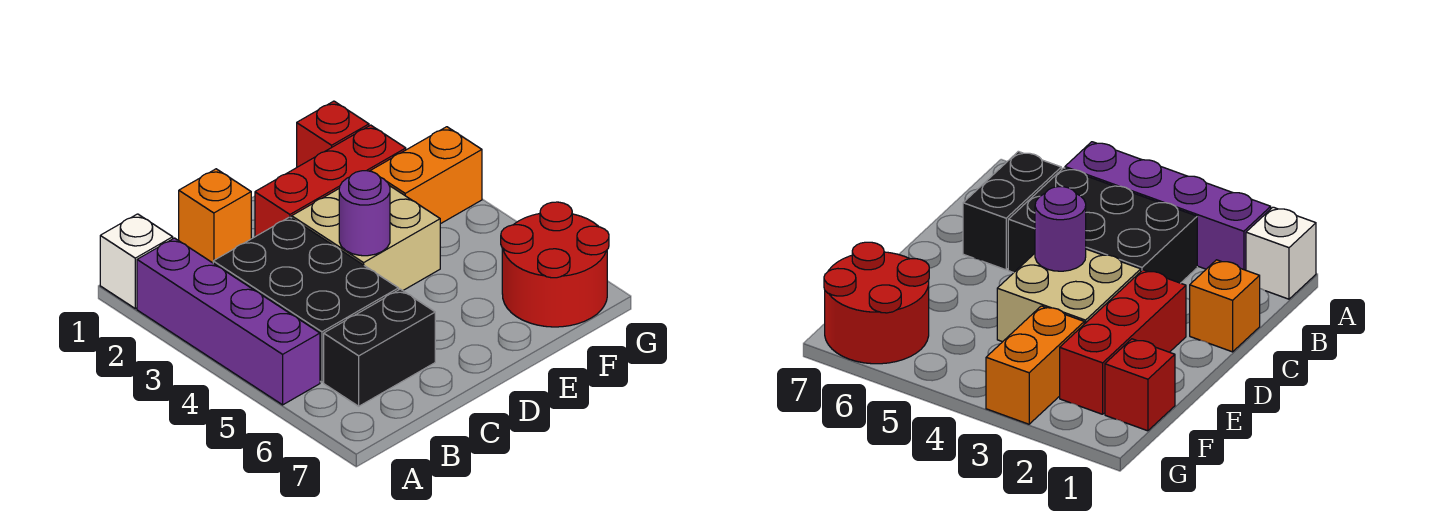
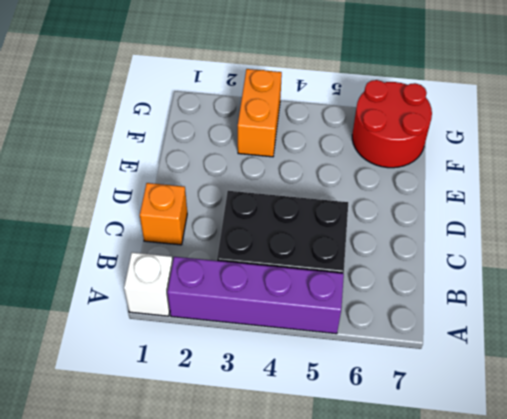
none -> black brick B6:C6 level 1
none -> red brick D2:F2 level 1

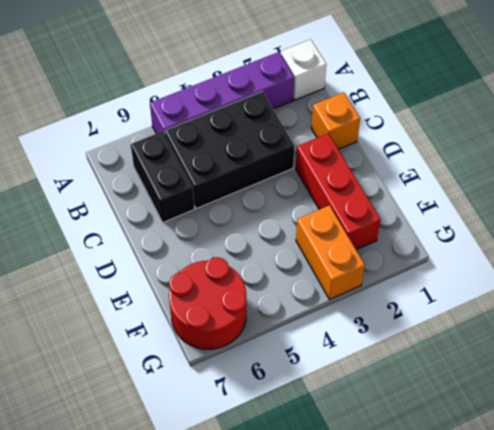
none -> tan brick D3:E4 level 1
none -> red brick F1 level 1

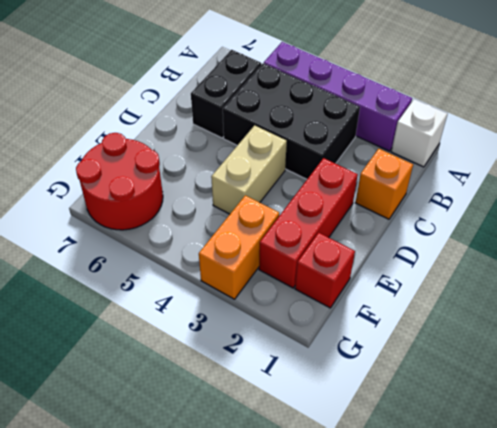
tan brick D4:E4 level 1 -> tan brick D3:E4 level 1
none -> purple round brick D4 level 2

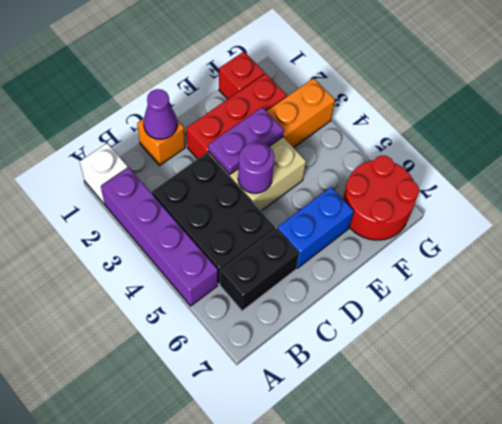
purple cone C1 level 2 -> none
purple plate D3:E3 level 2 -> none
blue brick D6:E6 level 1 -> none

